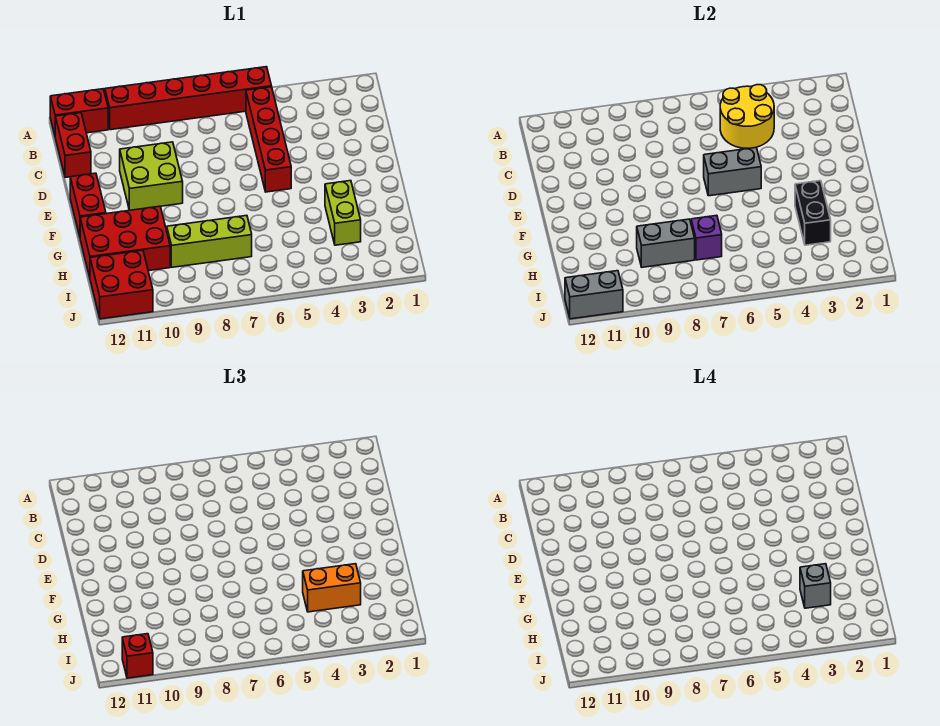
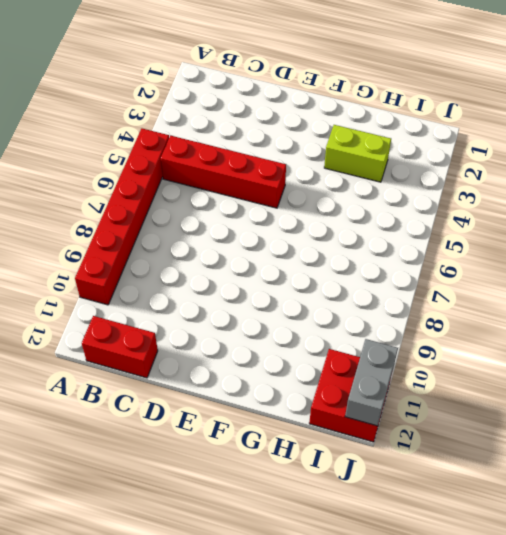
none -> red brick A11:A12 level 1
none -> lime brick D9:E10 level 1
none -> red brick E12:F12 level 1

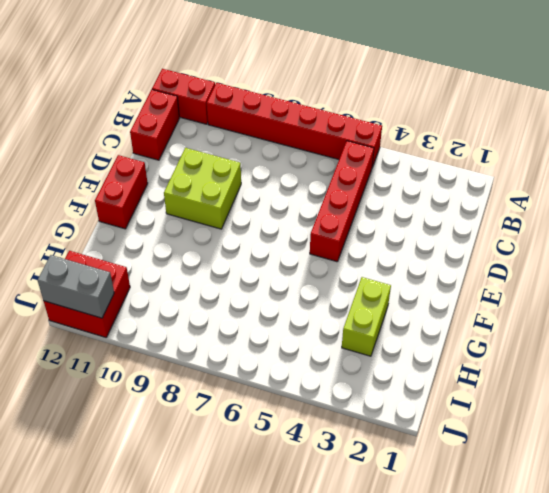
none -> red brick G10:H12 level 1
none -> lime brick H7:H9 level 1
none -> yellow round brick B4:C5 level 2

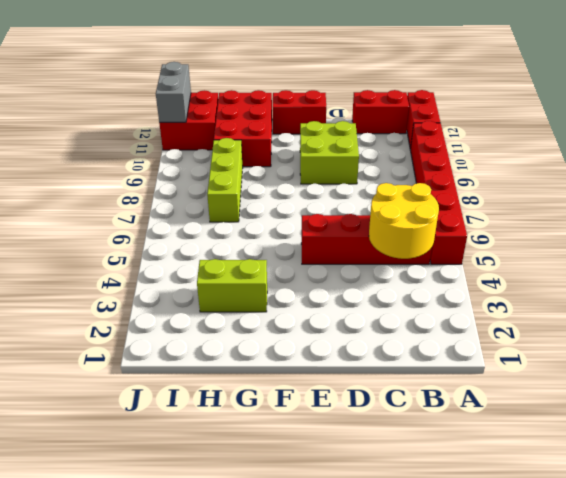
none -> grey brick E5:E6 level 2
none -> black brick G3:H3 level 2
none -> purple brick H7 level 2

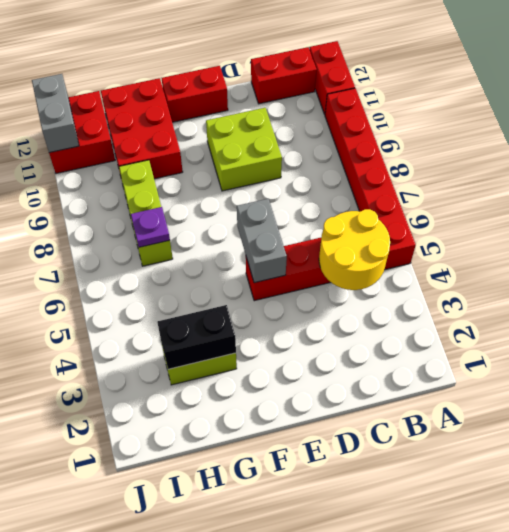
purple plate H7 level 2 -> purple brick H7 level 2
none -> grey brick H8:H9 level 2
none -> orange brick H3:H4 level 3
none -> red brick J11 level 3

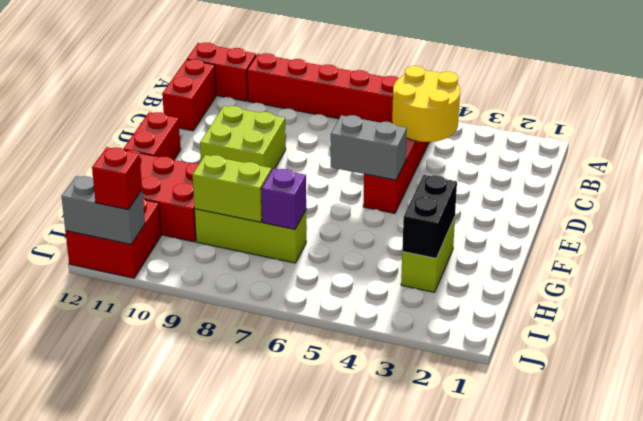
lime brick H8:H9 level 2 -> grey brick H8:H9 level 2
none -> orange brick H3:H4 level 3
none -> grey brick H3 level 4

